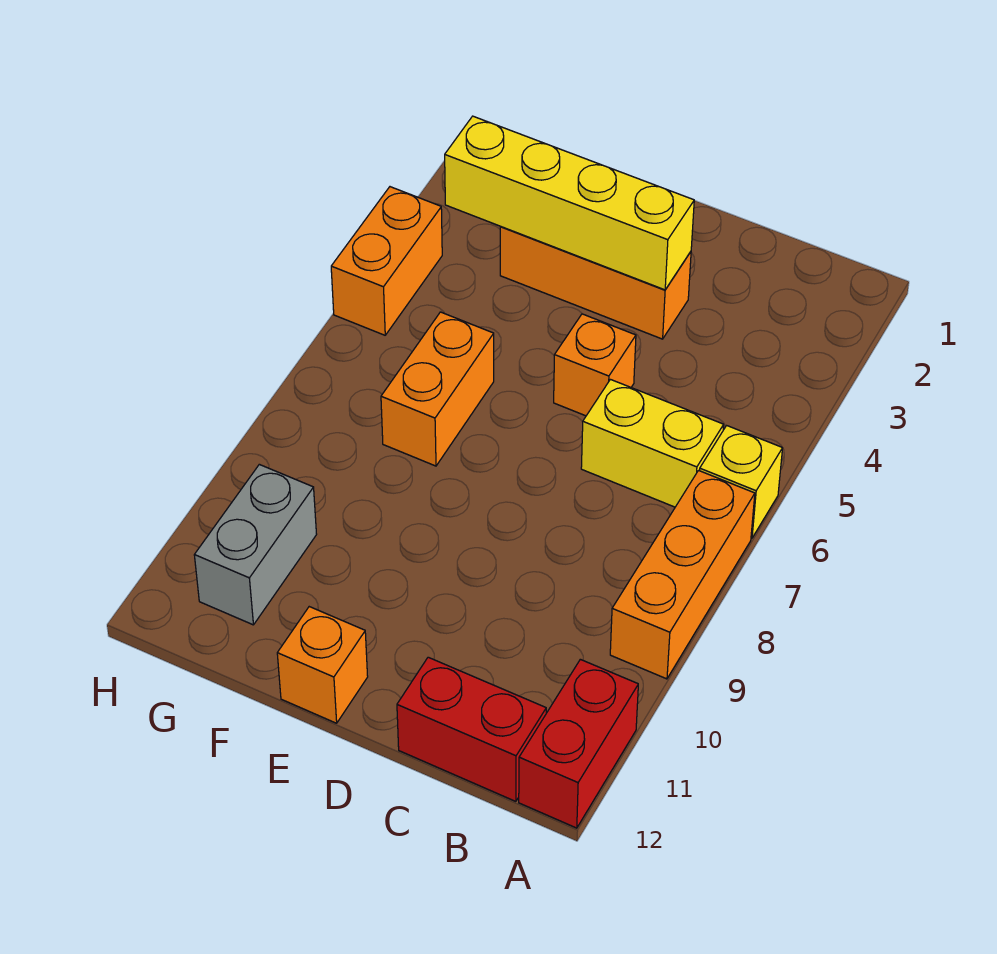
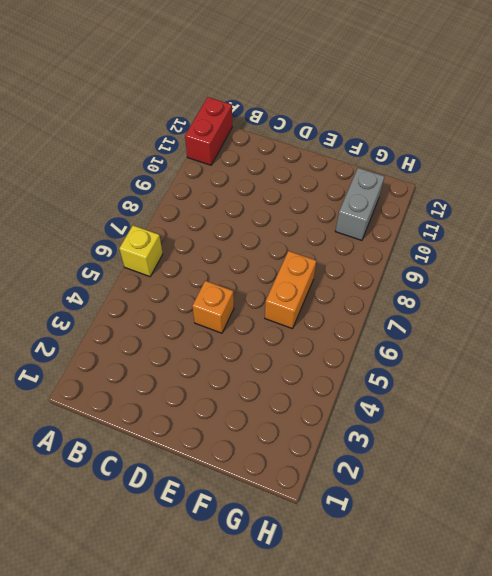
none -> orange brick A7:A9 level 1
none -> yellow brick B6:C6 level 1
none -> red brick B12:C12 level 1

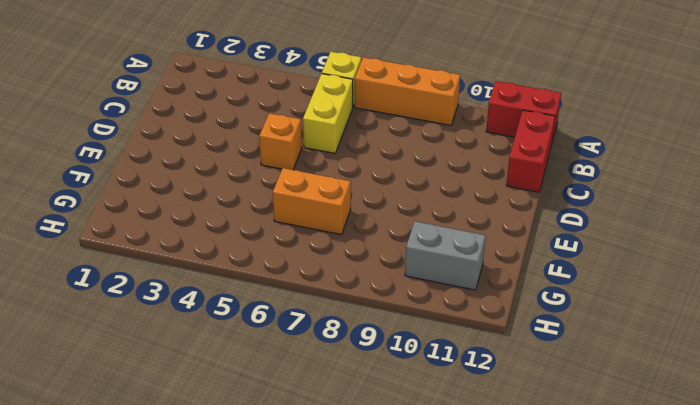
none -> orange brick D3:F3 level 1
none -> orange brick E12 level 1
none -> orange brick H4:H5 level 1

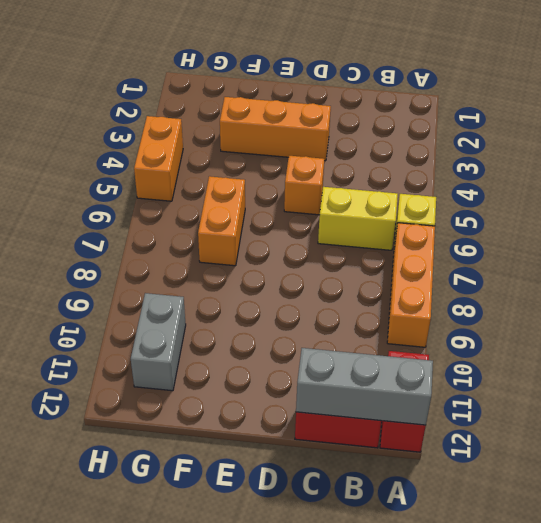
grey brick A12:C12 level 2 -> none
none -> orange brick E12 level 1
none -> yellow brick D3:G3 level 2

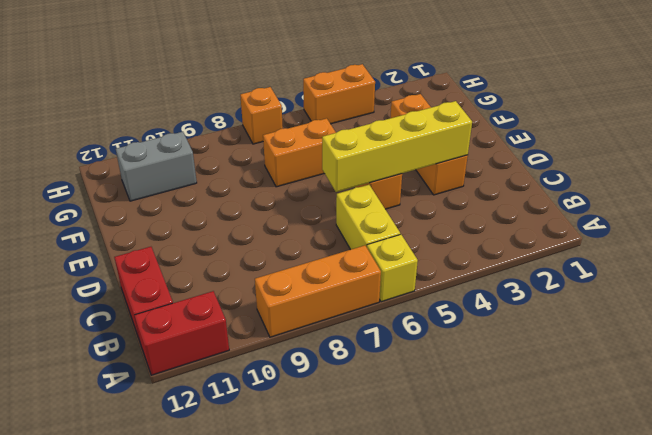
yellow brick D3:D6 level 2 -> yellow brick D3:G3 level 2
orange brick H7 level 1 -> orange brick E12 level 1

